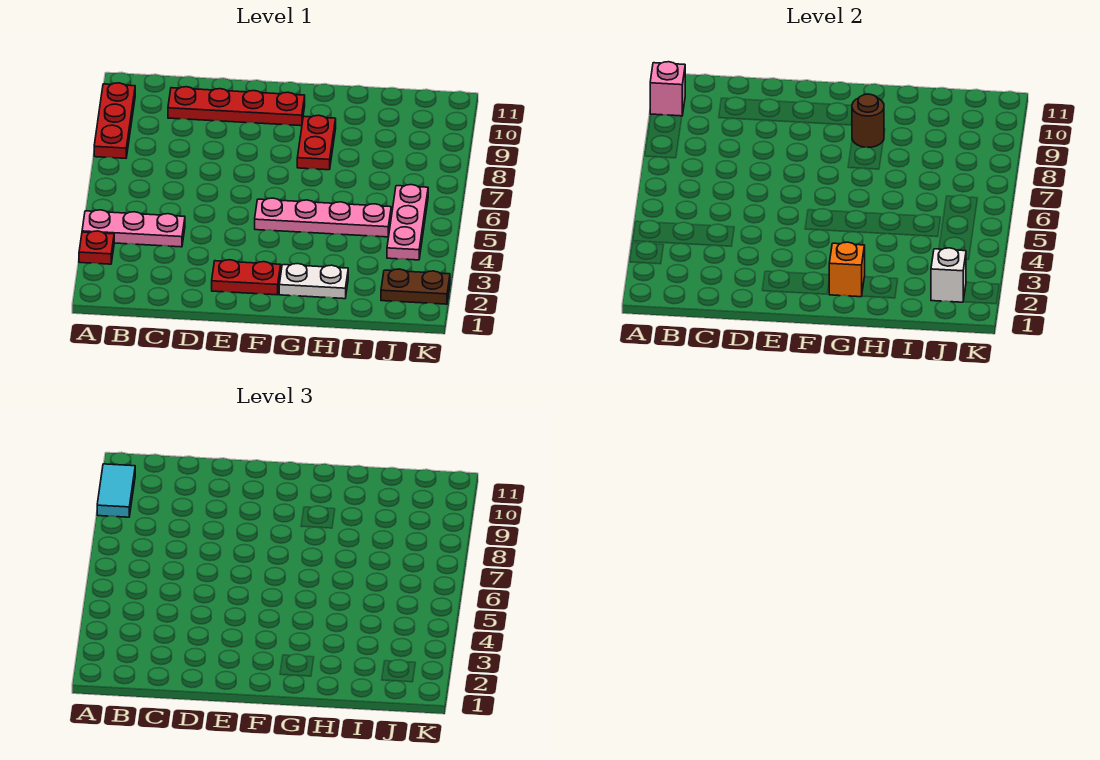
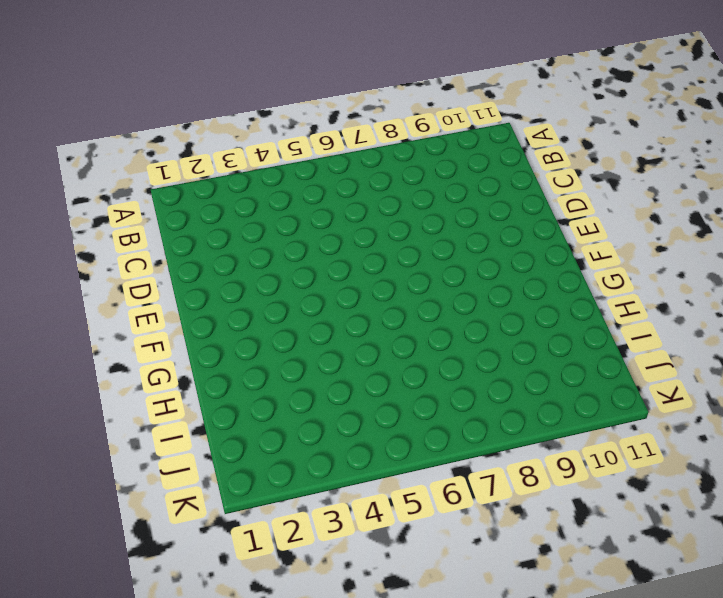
none -> red plate A3 level 1
none -> pink plate A4:C4 level 1
none -> red plate A8:A10 level 1

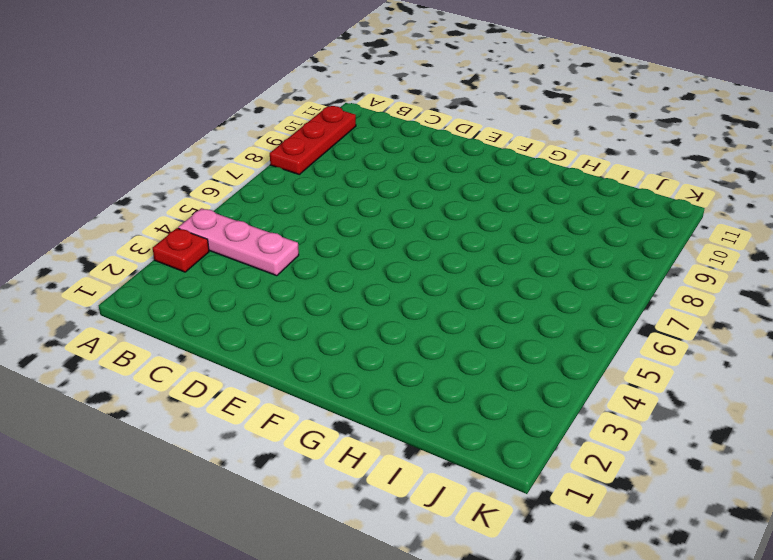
none -> red plate C10:F10 level 1
none -> red plate E2:F2 level 1
none -> pink plate F5:I5 level 1

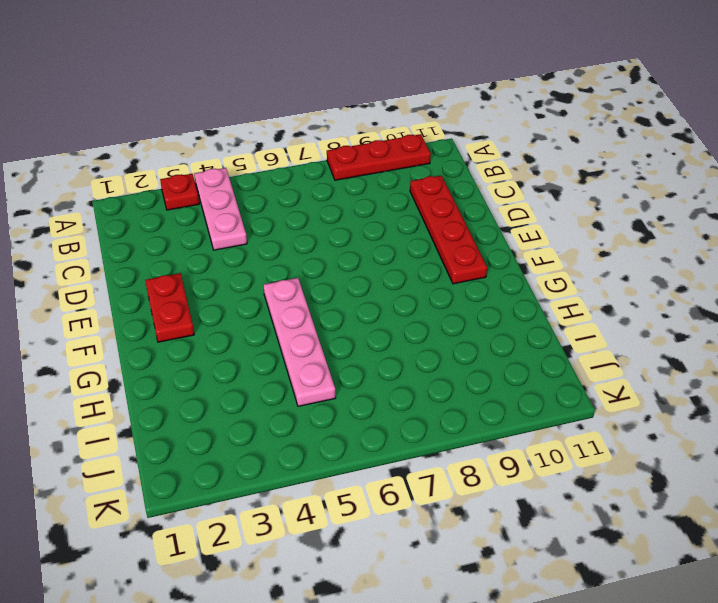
none -> white plate G2:H2 level 1
none -> red plate G8:G9 level 1
none -> brown plate J2:K2 level 1

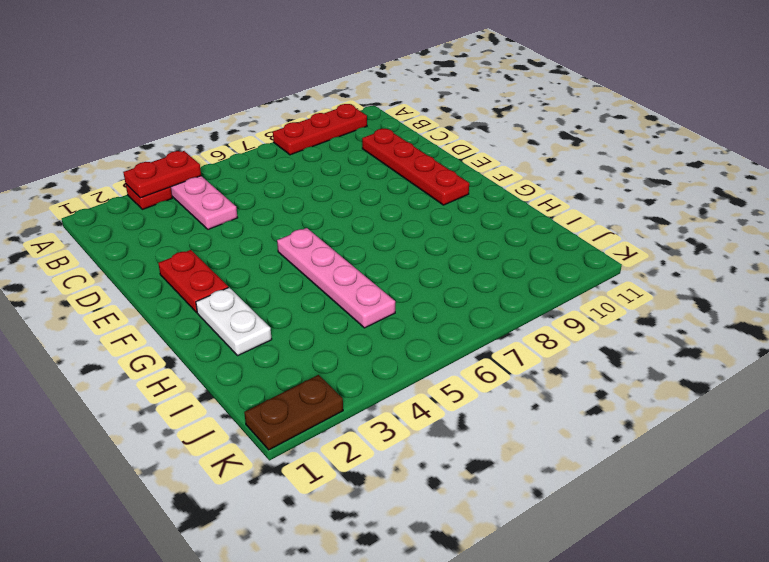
red plate A3:A4 level 2 -> red plate G8:G9 level 1
brown plate K1:K2 level 1 -> brown plate J2:K2 level 1
none -> pink plate J4:J6 level 1
none -> pink brick A10 level 2
none -> orange brick G2 level 2

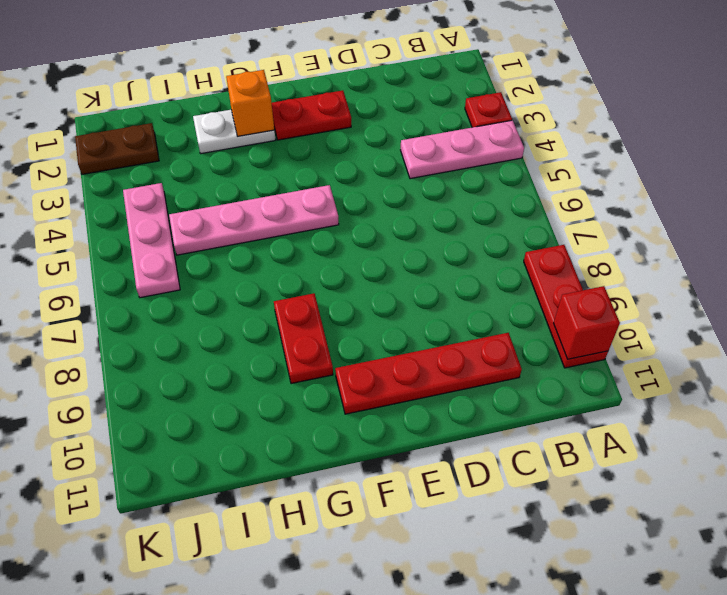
red brick A10 level 2 -> pink brick A10 level 2
none -> brown round brick G9 level 2
none -> white brick J2 level 2
none -> cyan tile A9:A10 level 3

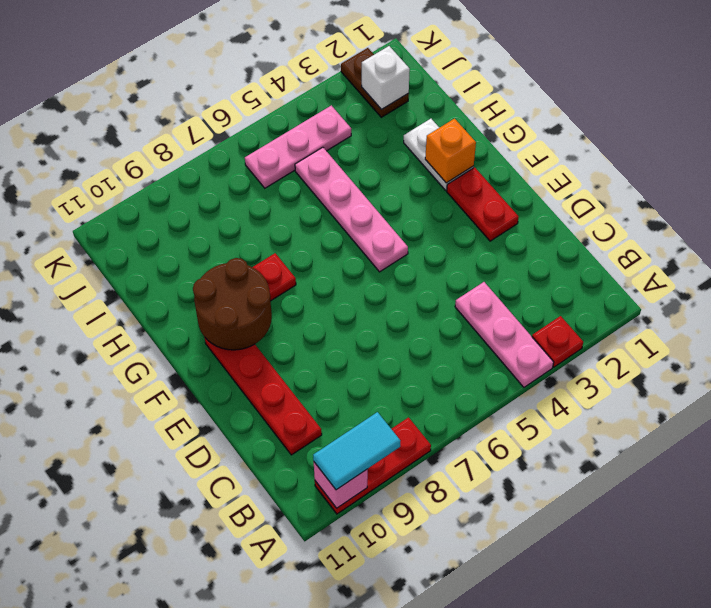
brown round brick F9:G10 level 2 -> brown round brick G9 level 2

